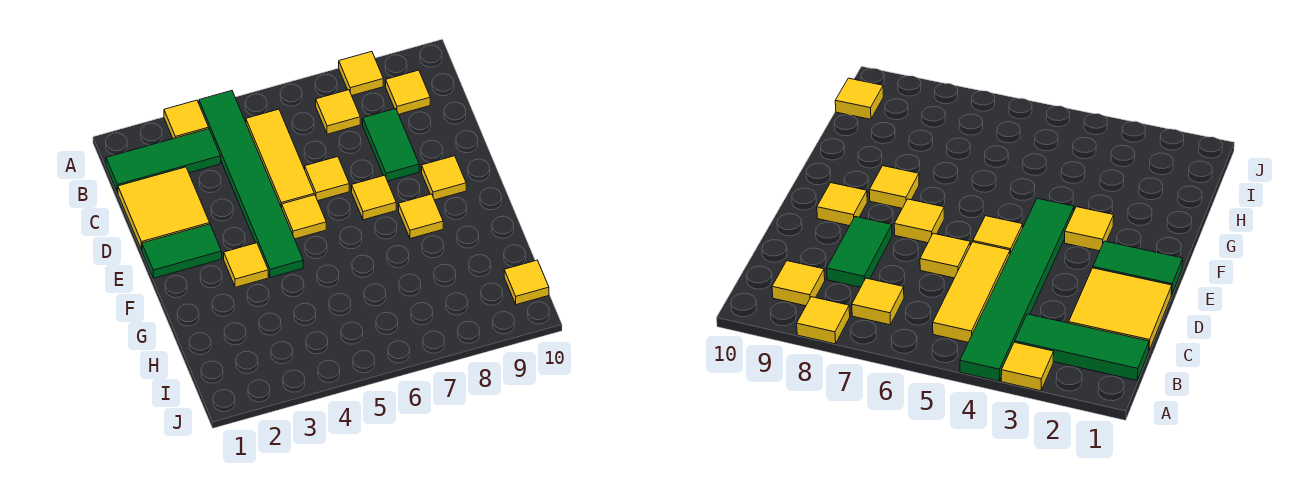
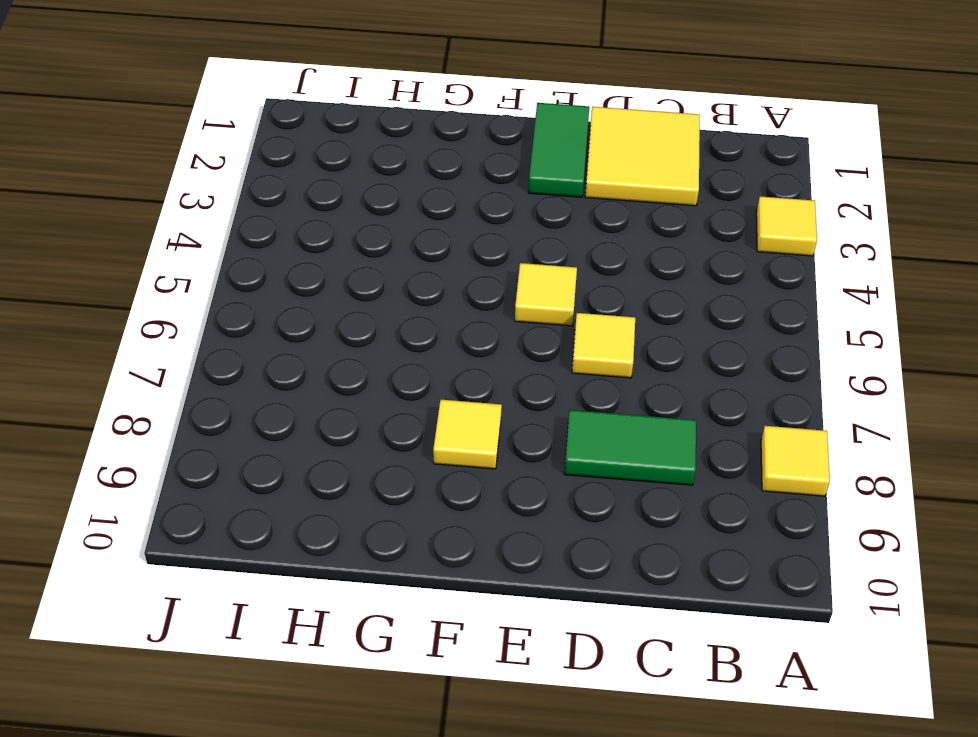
none -> green tile A4:F4 level 1
none -> green tile B1:B3 level 1
none -> yellow tile B5:D5 level 1

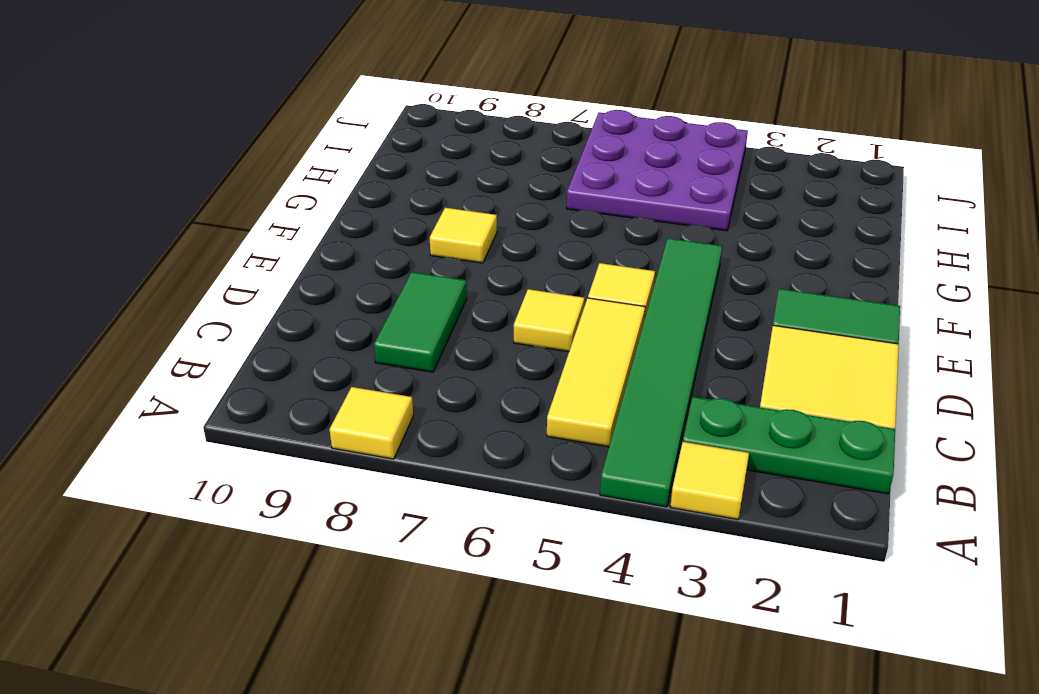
green plate B1:B3 level 1 -> green tile B1:B3 level 1
purple plate H4:J6 level 1 -> none
none -> yellow tile B7 level 1
none -> yellow tile B9 level 1
none -> yellow tile E7 level 1

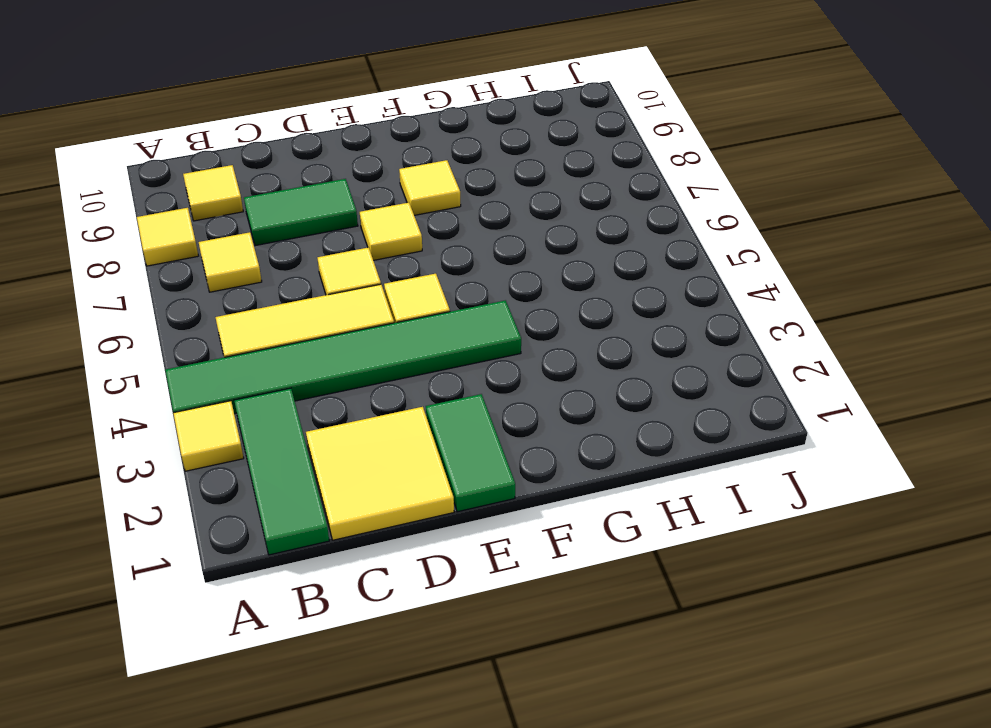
none -> yellow tile E9 level 1
none -> yellow tile F3 level 1
none -> yellow tile I10 level 1

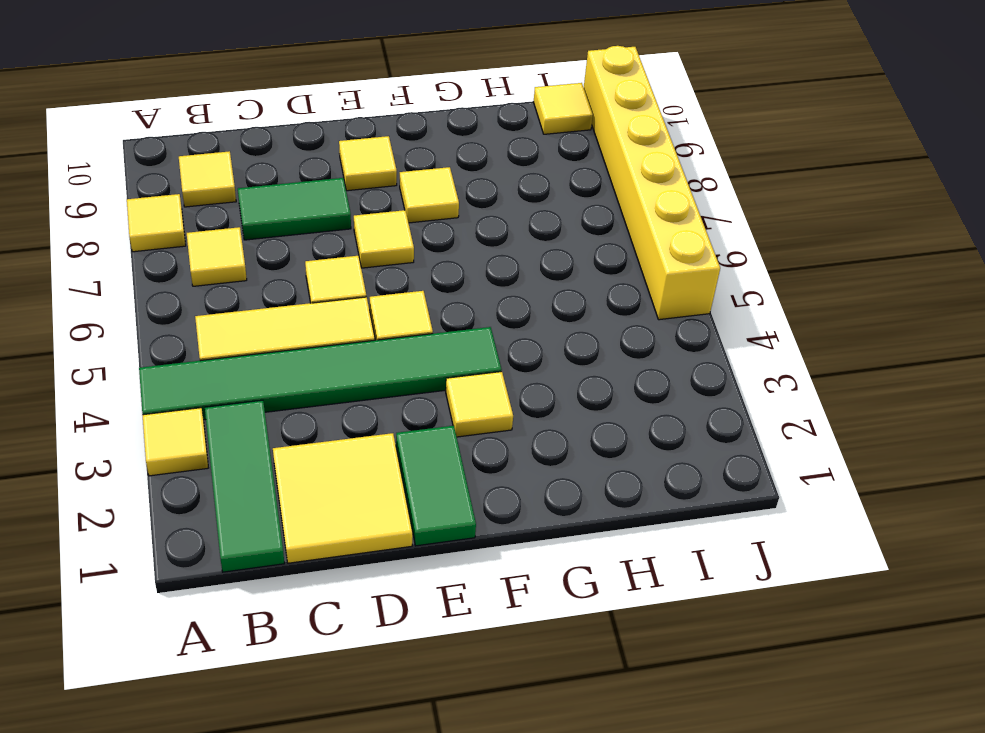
yellow brick J5:J10 level 1 -> none

